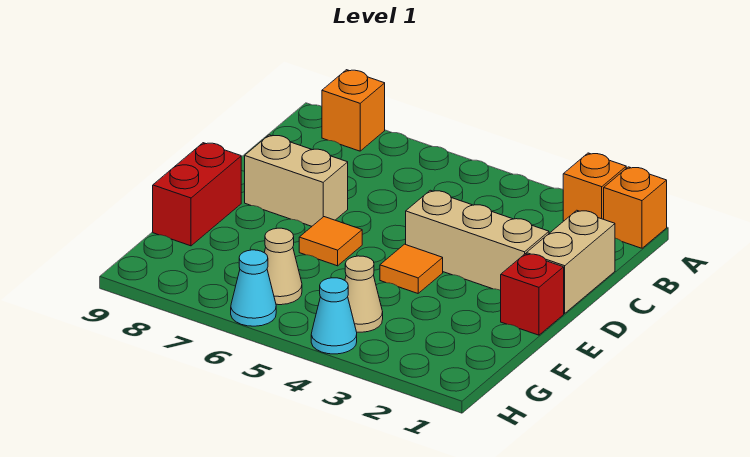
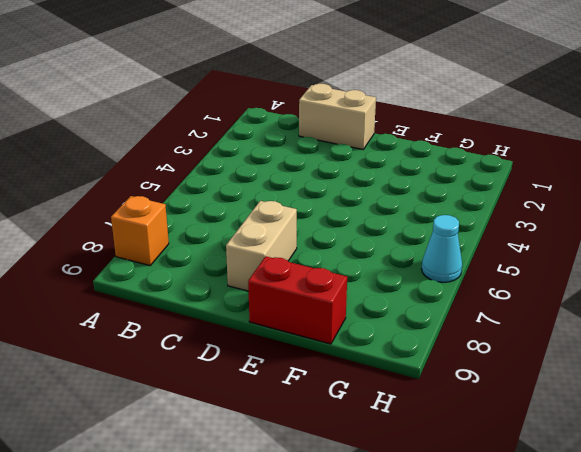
none -> orange brick A1 level 1
none -> orange brick A2 level 1
none -> tan brick D2:D4 level 1

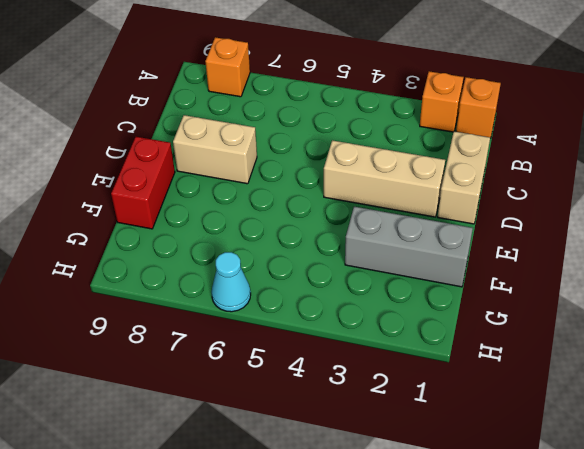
grey brick F1:F3 level 1 -> none
none -> red brick E1 level 1
none -> orange tile E4 level 1
none -> orange tile E6 level 1

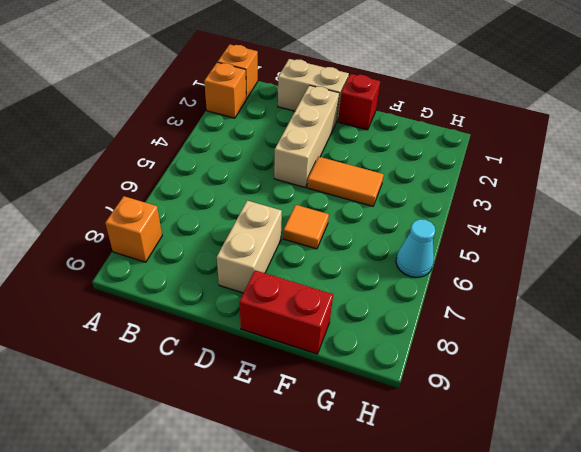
orange tile E4:F4 level 1 -> orange tile E4 level 1
none -> tan cone G4 level 1
none -> tan cone G6 level 1
none -> cyan cone H4 level 1

